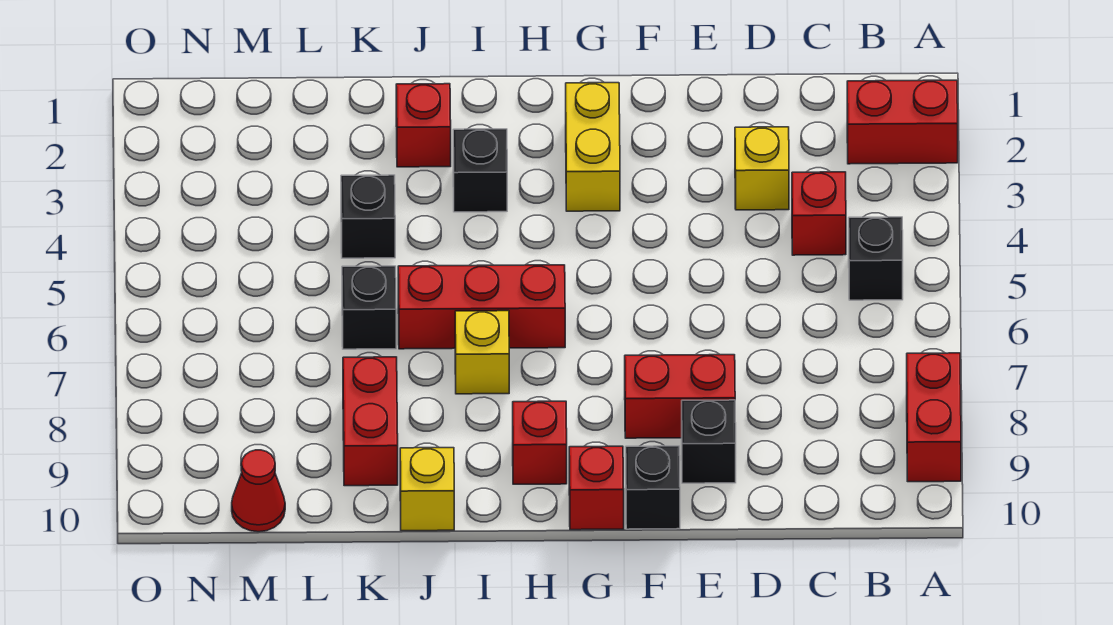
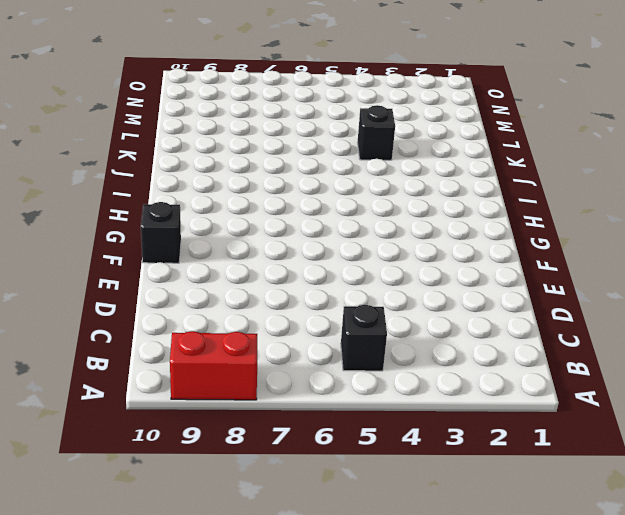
none -> red brick A2:B2 level 1
none -> red brick C4 level 1
none -> yellow brick D3 level 1

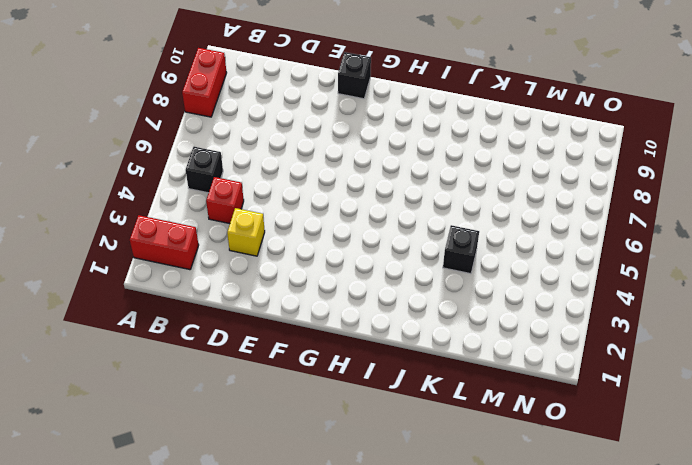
none -> red brick E8:F8 level 1
none -> black brick E9 level 1
none -> yellow brick G2:G3 level 1

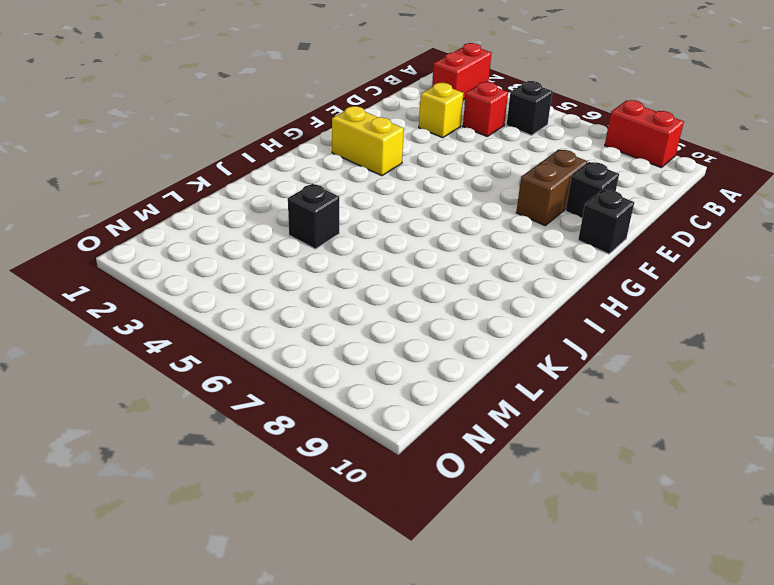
brown brick E8:F8 level 1 -> red brick E8:F8 level 1
none -> red brick G10 level 1
none -> red brick H6:J6 level 1
none -> red brick H9 level 1

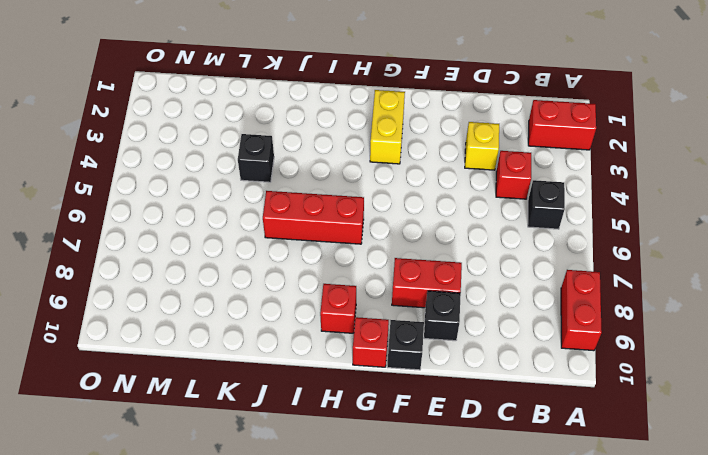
none -> black brick I3 level 1
none -> yellow brick I7 level 1
none -> red brick J2 level 1

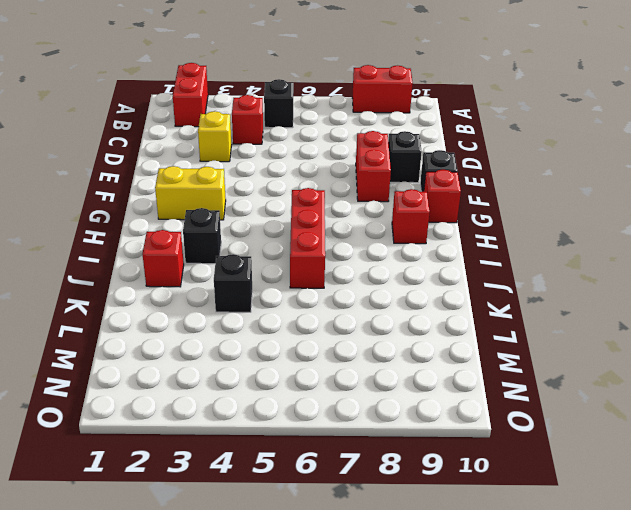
none -> yellow brick I7 level 1
none -> yellow brick J10 level 1
none -> black brick K6 level 1

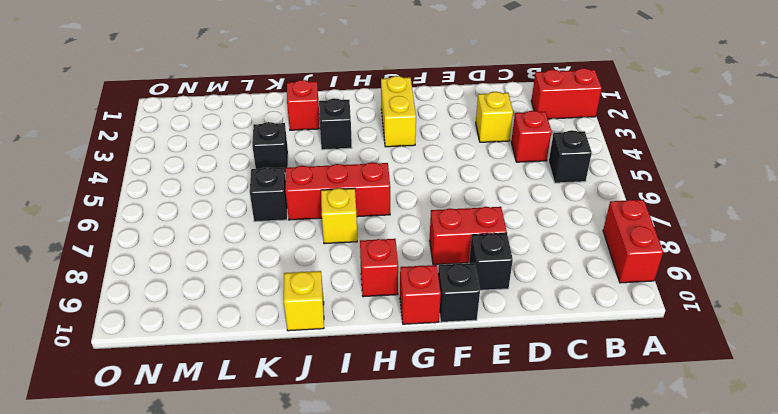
none -> red brick K8:K9 level 1
none -> red cone M10 level 1

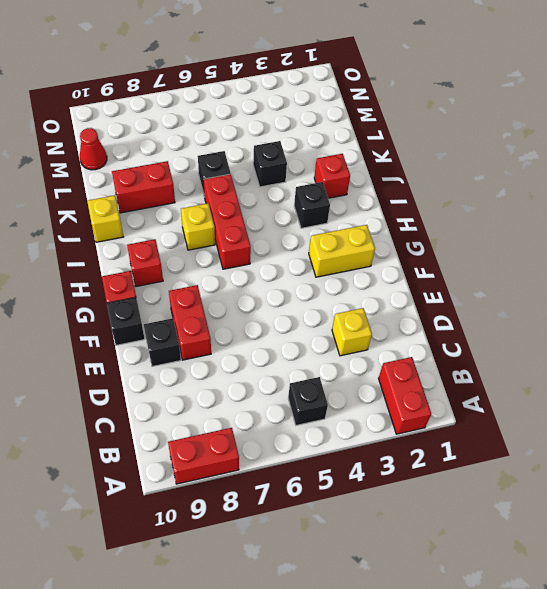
none -> red brick C4 level 1

